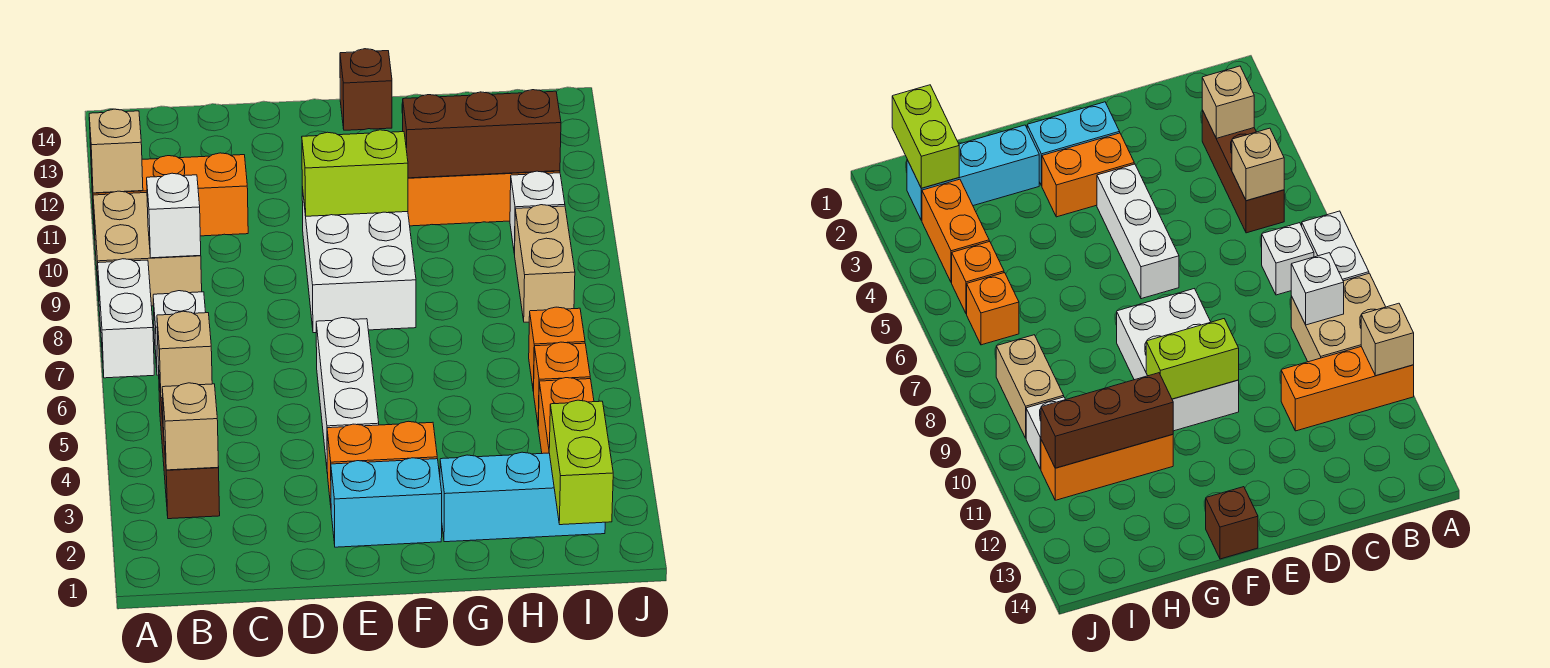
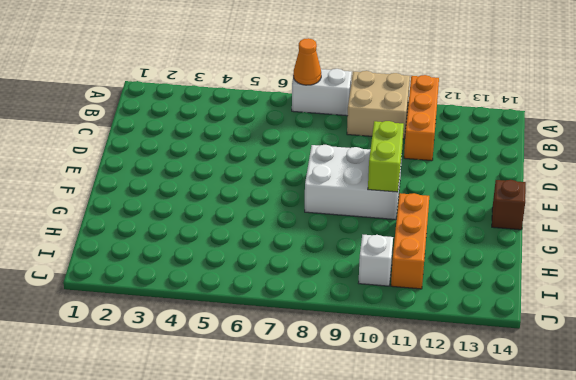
orange cone A7 level 2 -> none
none -> brown brick B3:B5 level 1
none -> white brick B7 level 1
none -> cyan brick E2:F2 level 1

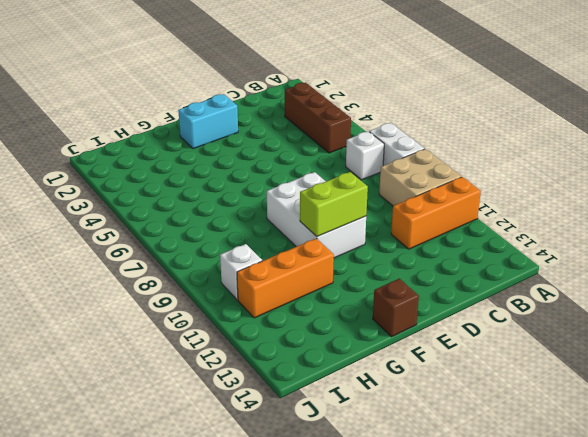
none -> orange brick E3:F3 level 1
none -> white brick E4:E6 level 1
none -> cyan brick G2:I2 level 1

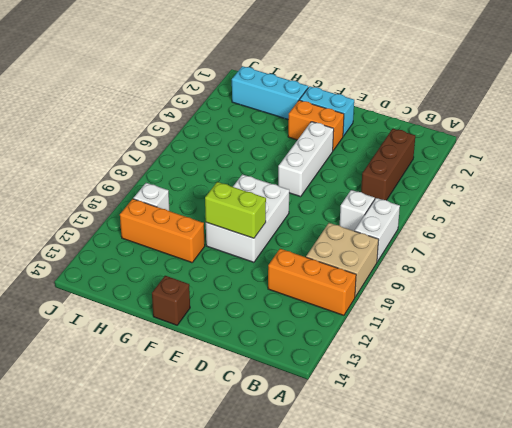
none -> orange brick I3:I4 level 1
none -> orange brick I5 level 1
none -> orange brick I6 level 1

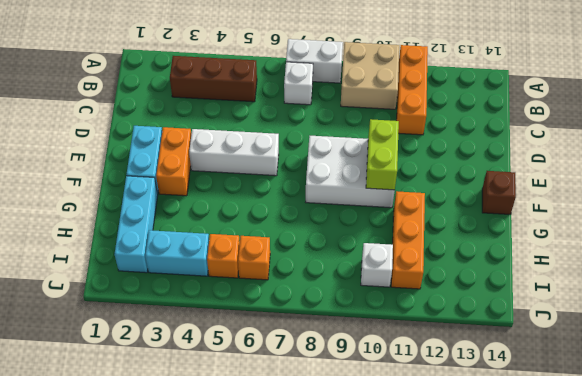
cyan brick I3:I4 level 1 -> orange brick I3:I4 level 1
none -> tan brick I8:I9 level 1
none -> tan brick A11 level 2
none -> tan brick B3 level 2

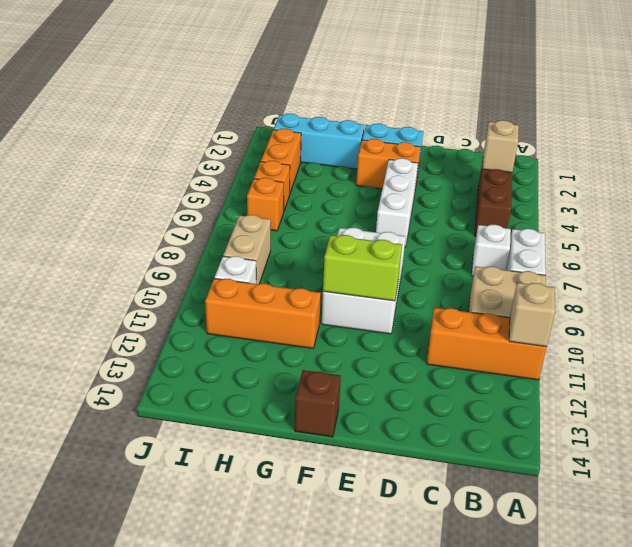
none -> tan brick B5 level 2
none -> white brick B9 level 2
none -> brown brick G11:I11 level 2

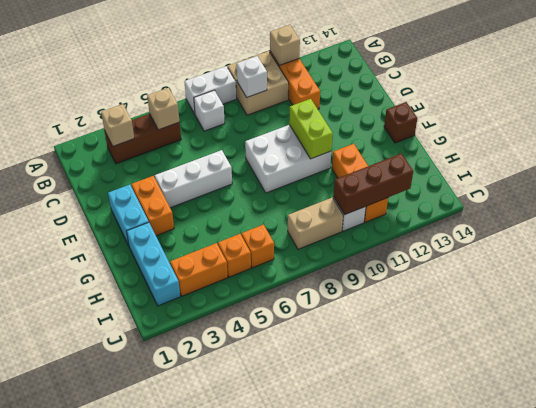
brown brick I10:I12 level 2 -> brown brick G11:I11 level 2
none -> lime brick I1:I2 level 2

